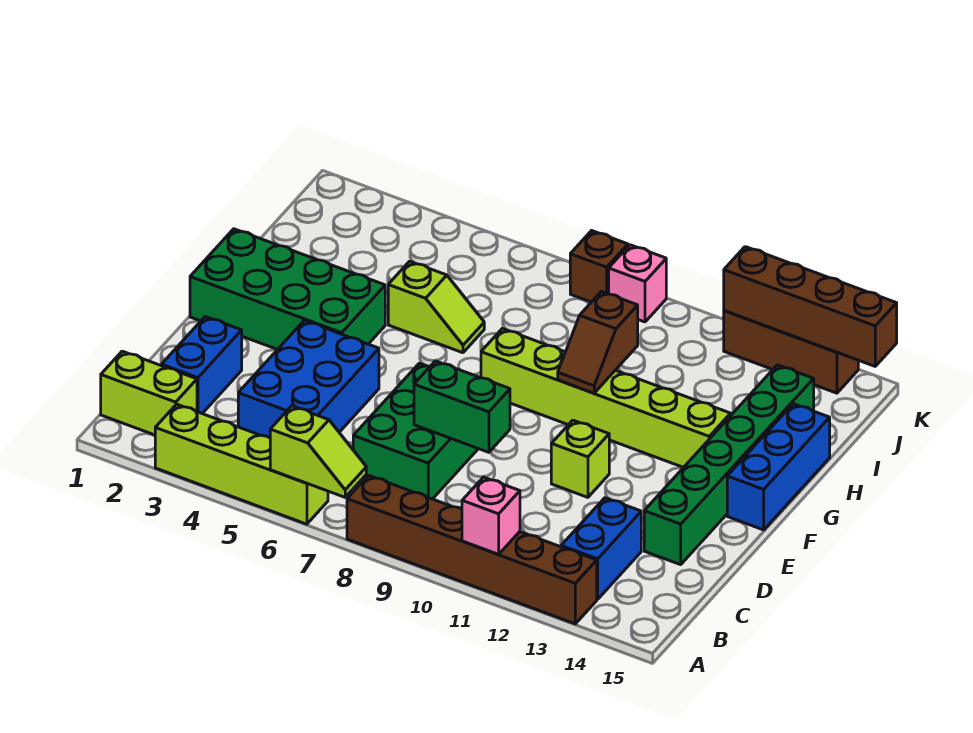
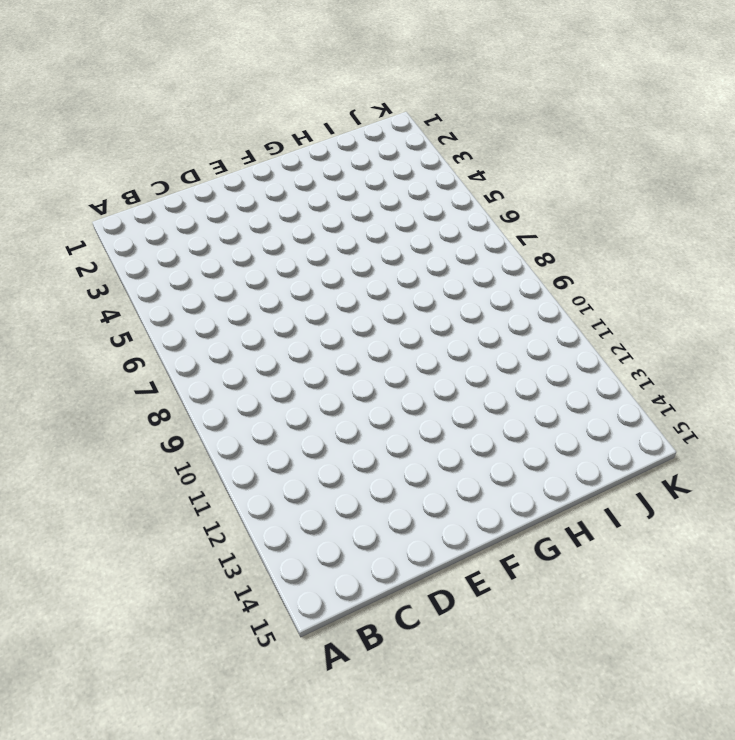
none -> lime brick A3:A6 level 1
none -> brown brick A8:A13 level 1
none -> lime brick B1:B2 level 1

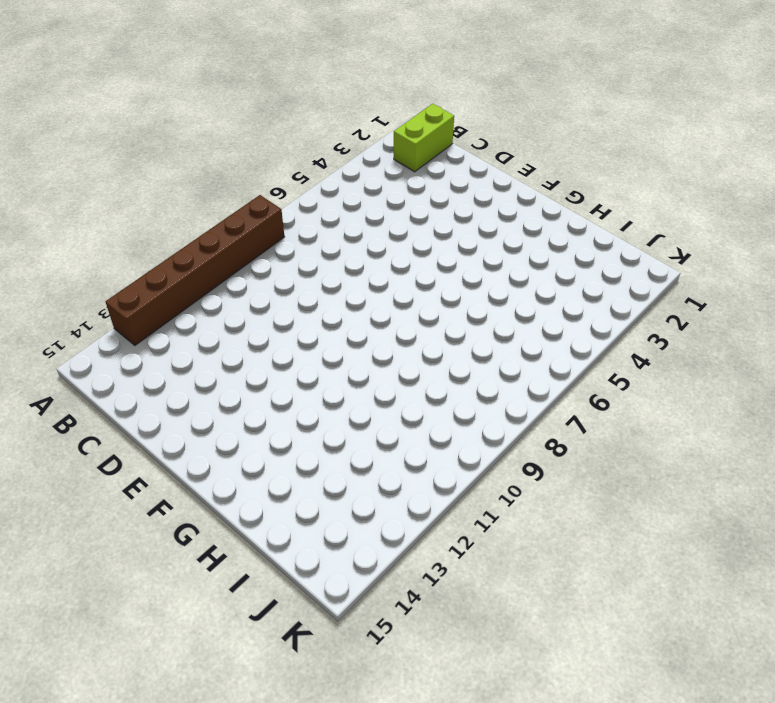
none -> lime brick A3:A6 level 1
none -> blue brick B13:C13 level 1
none -> blue brick C2:D2 level 1

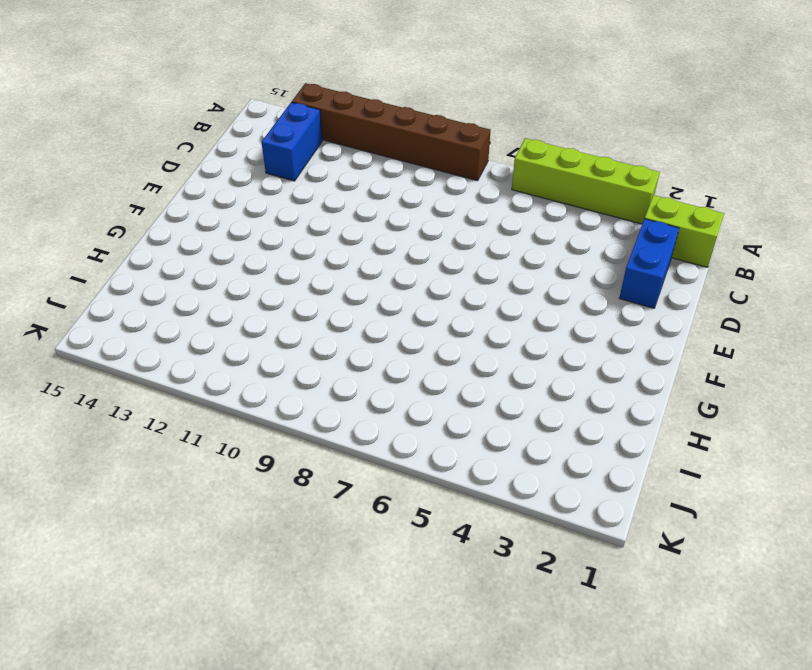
none -> blue brick C4:E5 level 1
none -> green brick C7:E8 level 1
none -> green brick D14:I14 level 1

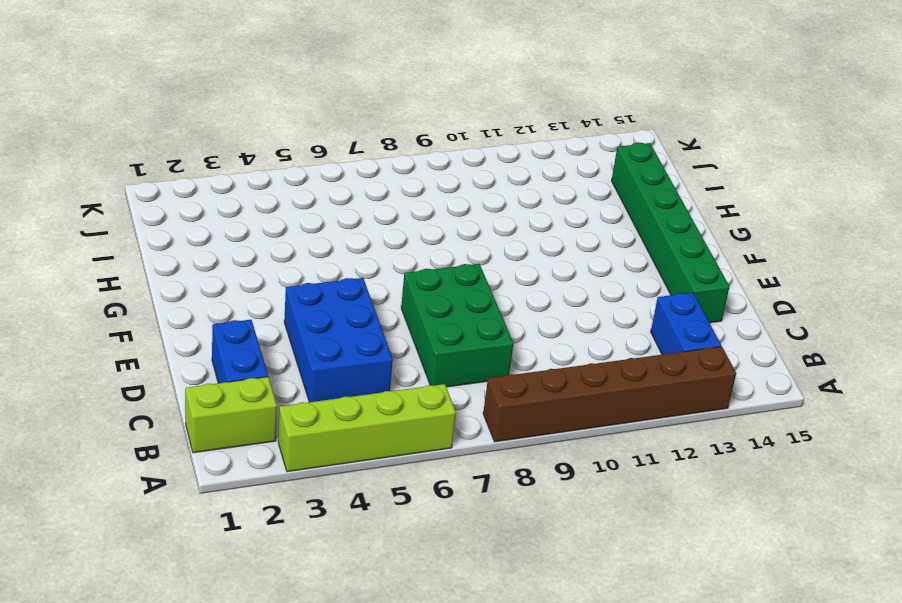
none -> lime brick E11 level 1
none -> green brick F1:G4 level 1
none -> blue brick F15:H15 level 1

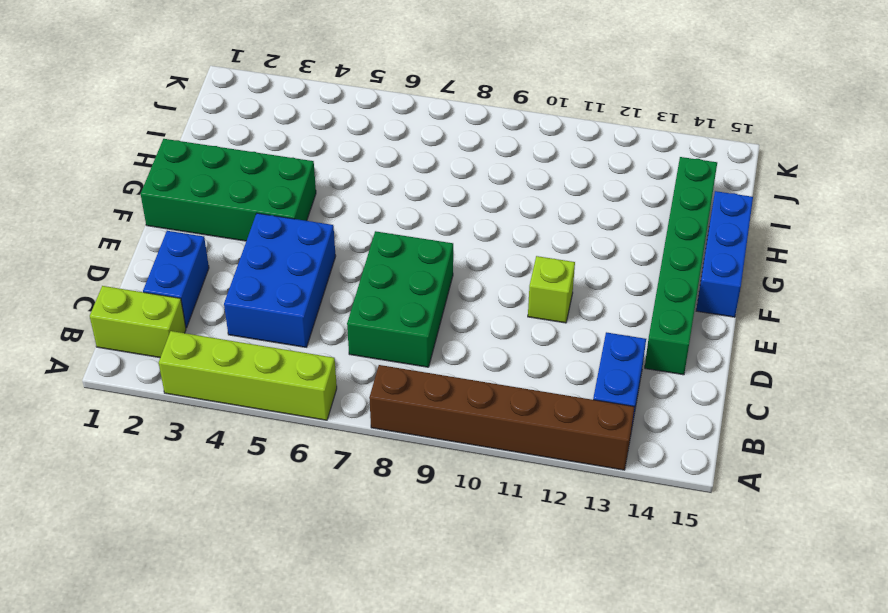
none -> lime brick G8:G13 level 1
none -> lime slope H5:H6 level 1 top 5
none -> brown brick K8 level 1

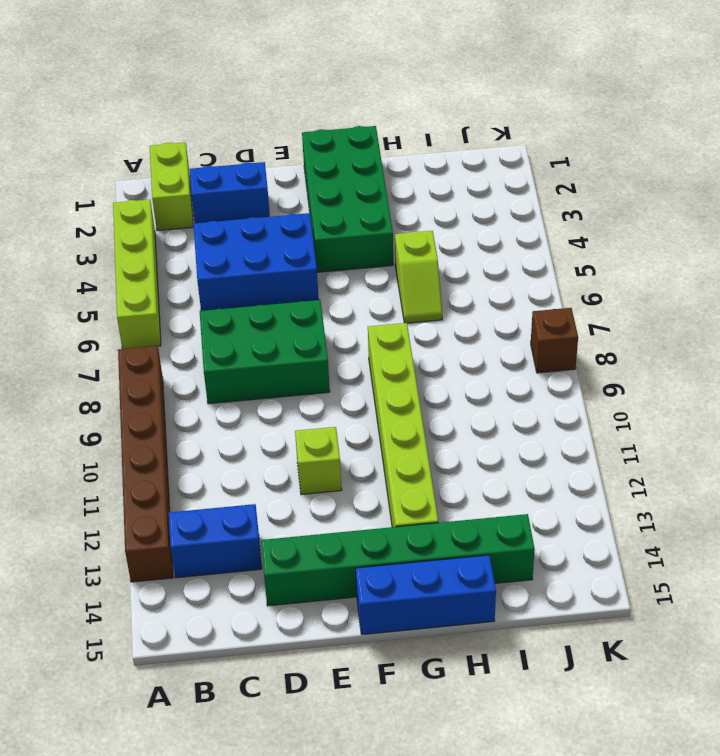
none -> pink brick K9 level 1
none -> brown brick K12:K14 level 1
none -> lime slope A6:A7 level 2 top 6

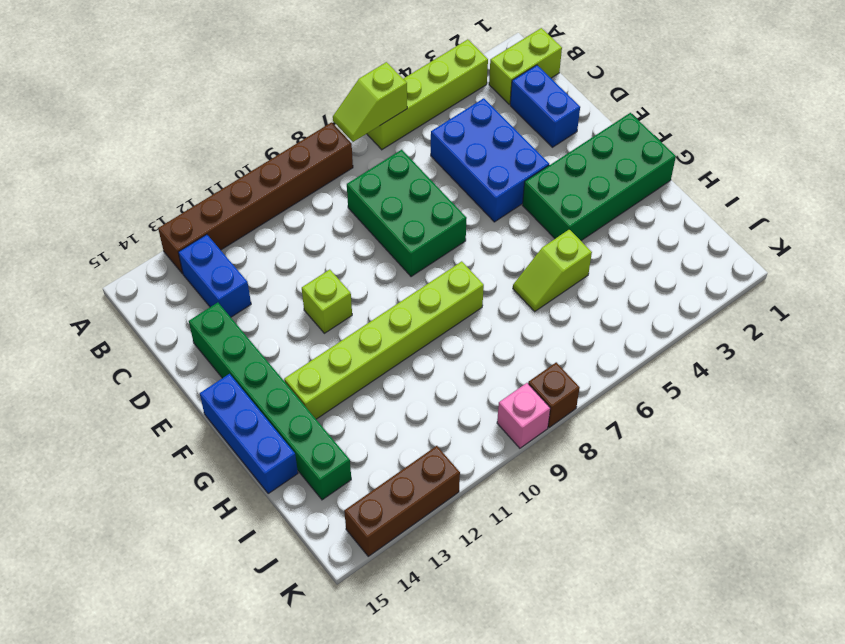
none -> pink brick A11 level 2
none -> green brick D8:D9 level 2
none -> brown slope G10:H10 level 2 top H

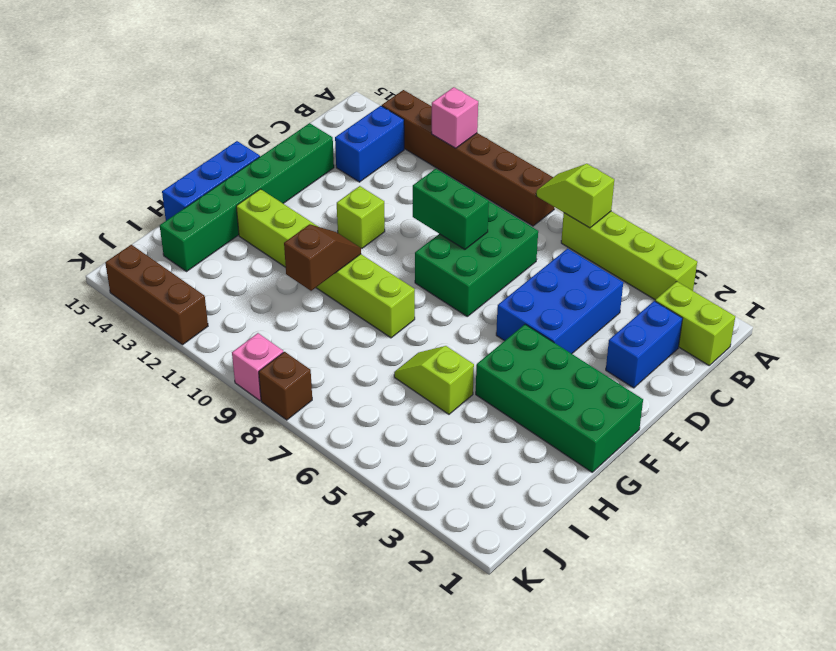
none -> brown brick K12:K15 level 2

